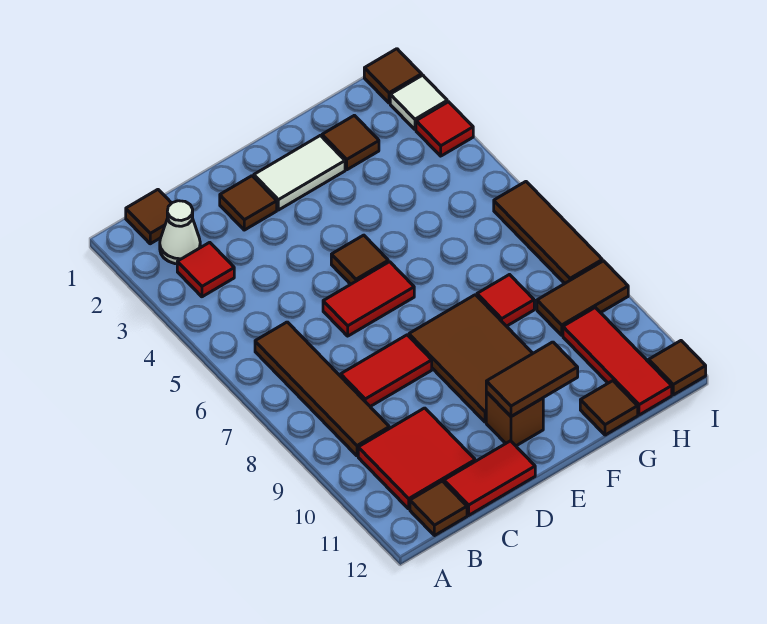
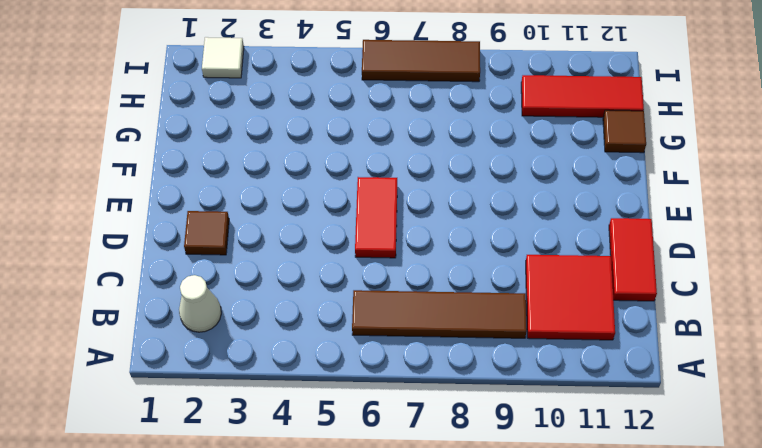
none -> brown tile B1 level 1
none -> red tile B3 level 1
none -> brown tile B12 level 1

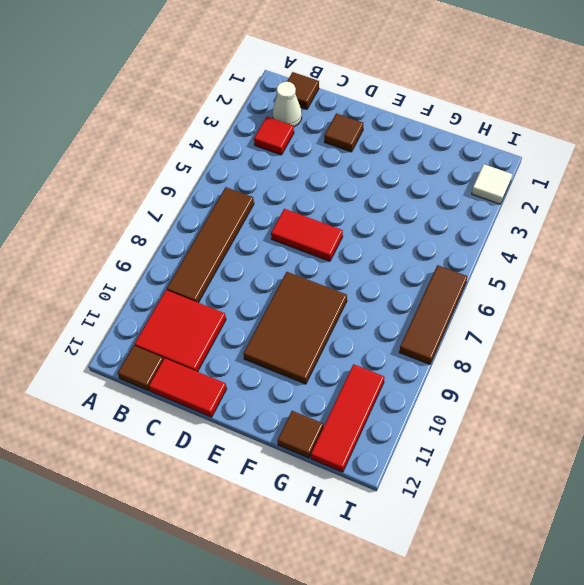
none -> red tile C8:D8 level 1
none -> white tile E2:F2 level 1
none -> brown tile E5 level 1

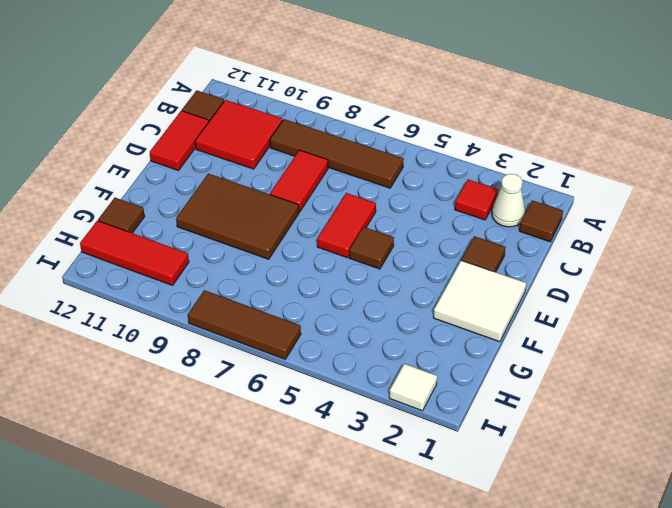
white tile E1:F2 level 1 -> white tile E2:F2 level 1
none -> brown brick E11 level 1
none -> brown tile G2 level 1
none -> red tile G8 level 1

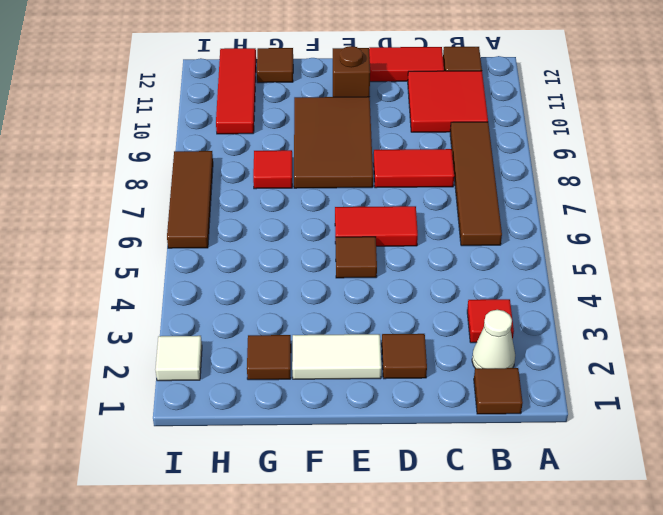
none -> brown tile H9:I9 level 1
none -> brown tile I1 level 1
none -> red tile I3 level 1

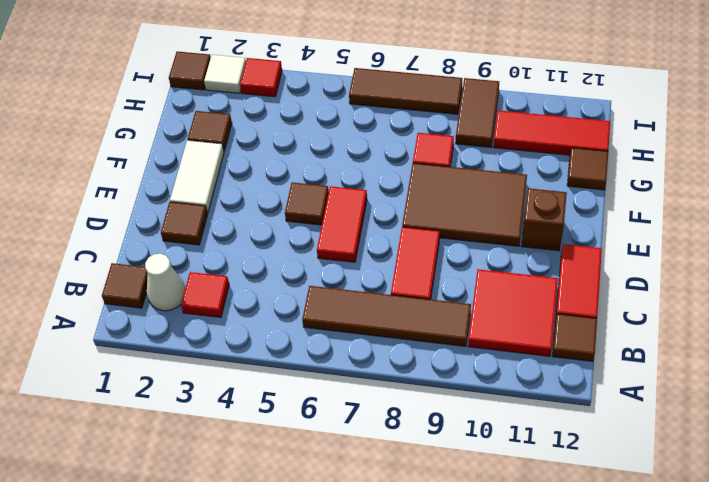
none -> brown tile I12 level 1
none -> brown tile E11:F11 level 2

